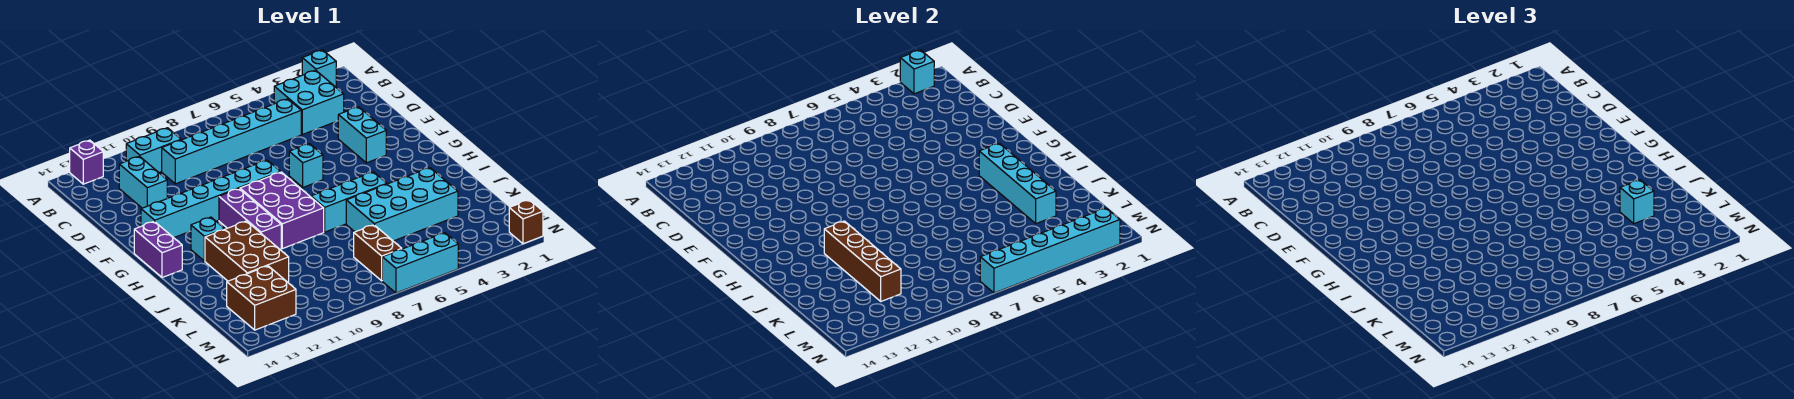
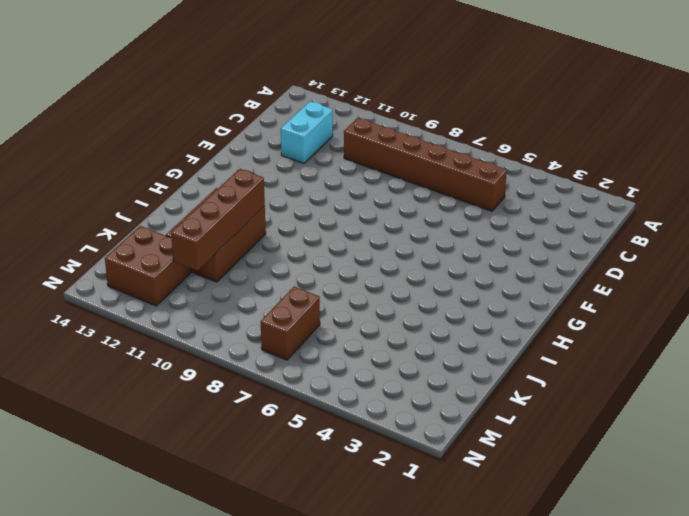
brown brick C5:C10 level 1 -> cyan brick C5:C10 level 1
none -> cyan brick A2 level 1
none -> purple brick A13 level 1
none -> cyan brick B3:C4 level 1

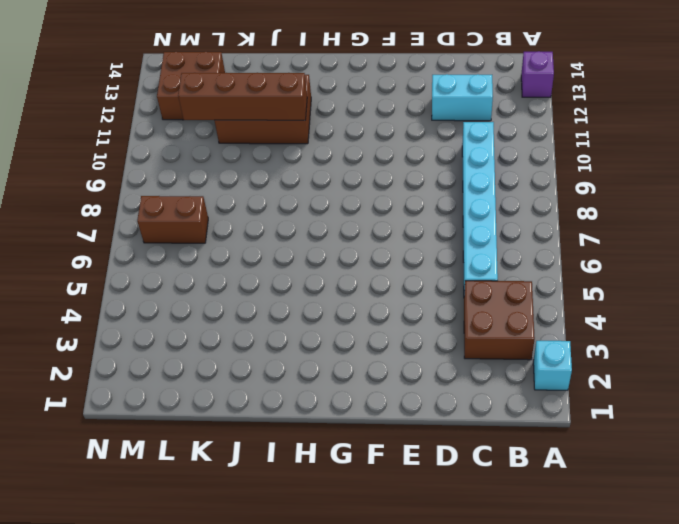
brown brick B3:C4 level 1 -> cyan brick B3:C4 level 1
none -> cyan brick B10:B11 level 1
none -> cyan brick E3:F3 level 1
none -> cyan brick F6 level 1

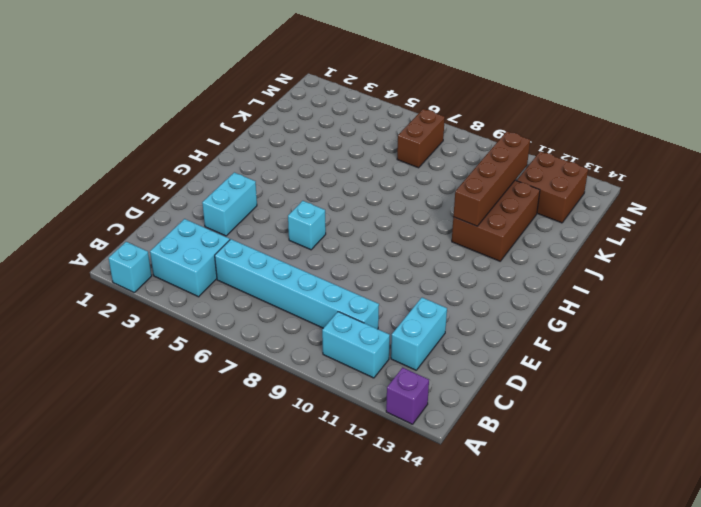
none -> cyan brick F8:F13 level 1
none -> purple brick G8:I9 level 1
none -> purple brick G10:I10 level 1

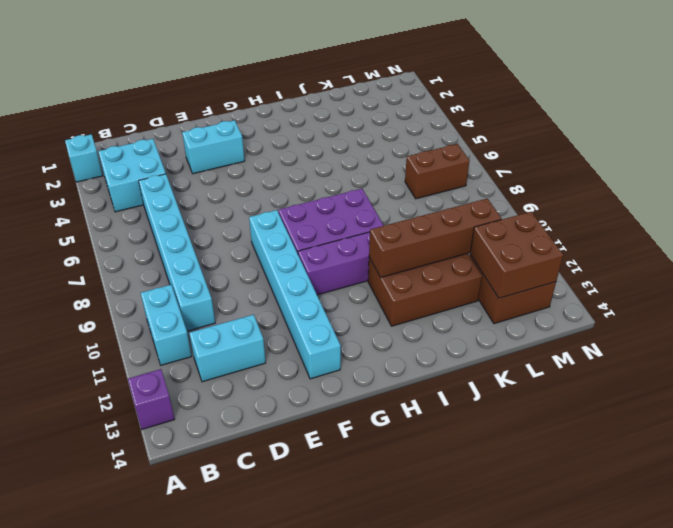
brown brick L12:M13 level 2 -> none
none -> cyan brick F6 level 1
none -> purple brick G14:H14 level 1
none -> cyan brick H12 level 1

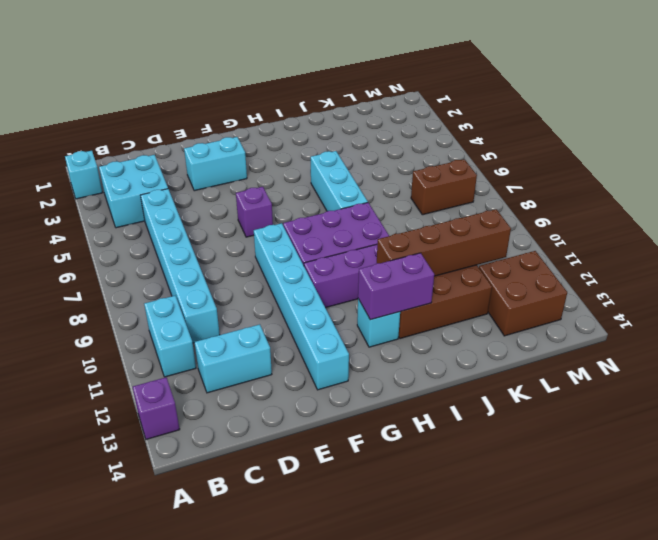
purple brick F6 level 1 -> cyan brick F6 level 1
purple brick H12:I12 level 2 -> purple brick G14:H14 level 1
none -> cyan brick J3:K6 level 1
none -> brown brick N1 level 1
none -> cyan brick N5:N7 level 1

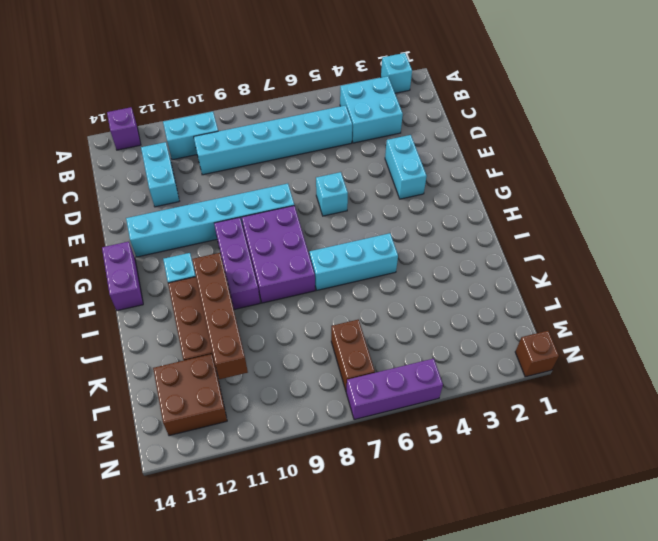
purple brick N5:N7 level 1 -> cyan brick N5:N7 level 1
none -> cyan brick J3:K6 level 1
none -> cyan brick A2 level 2
none -> cyan brick H3:K3 level 2

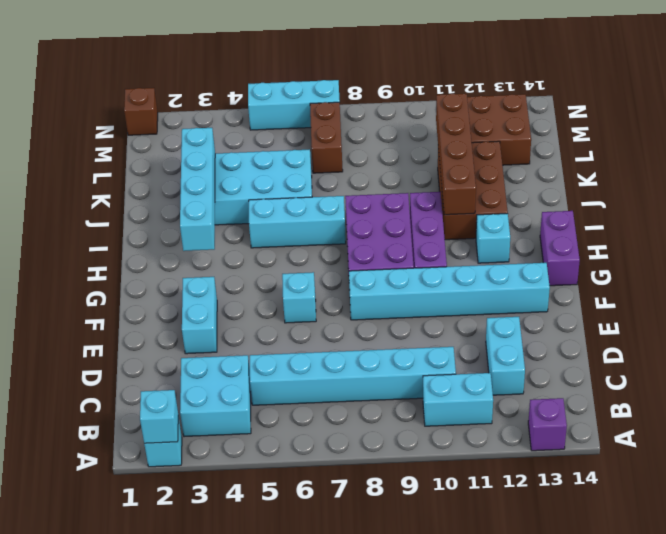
none -> cyan brick N2:N7 level 2
none -> cyan brick K3 level 3

